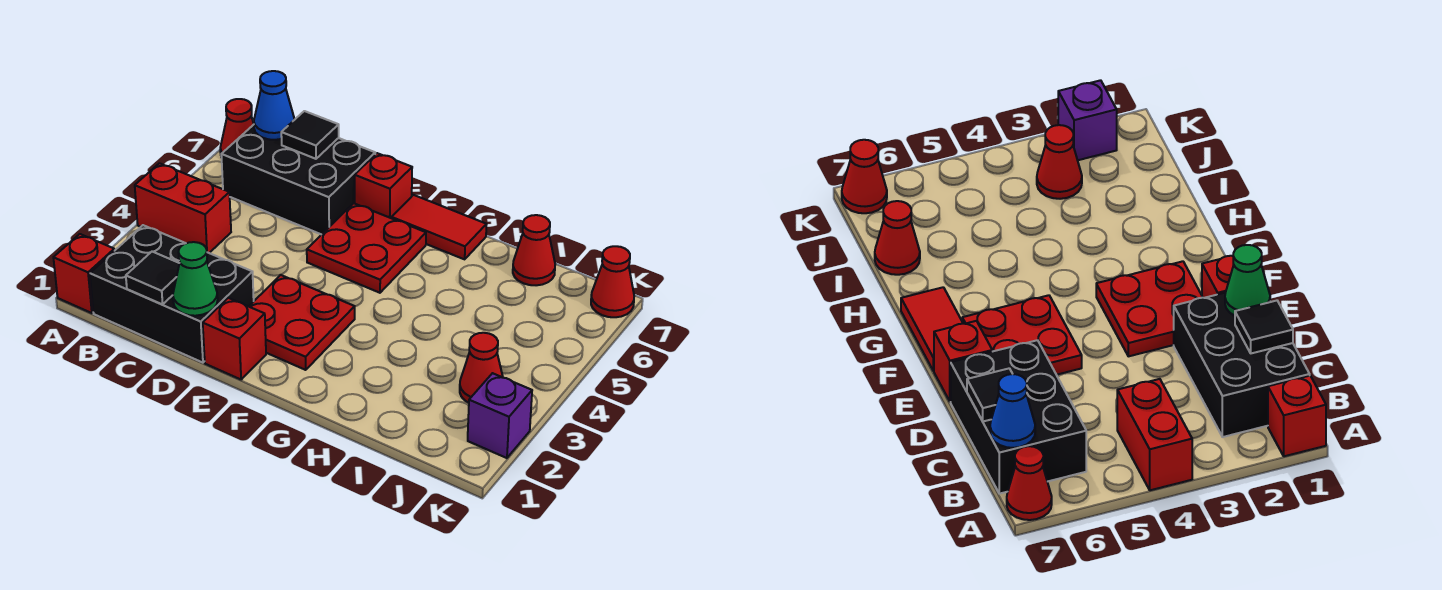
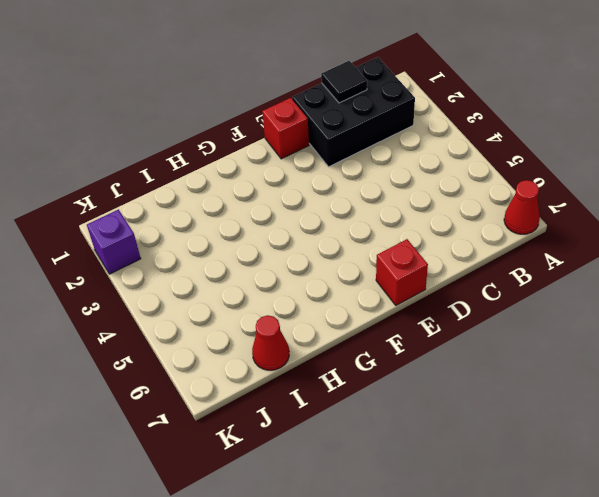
none -> red brick A1 level 1
none -> red brick A4:B4 level 1
none -> black brick B6:D7 level 1

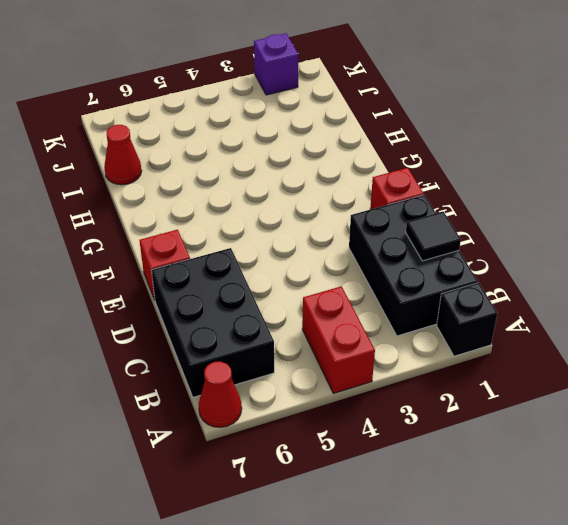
black brick A1 level 1 -> red brick A1 level 1
none -> red plate E2:F3 level 1
none -> red plate E5:F6 level 1
none -> red tile F7:G7 level 1

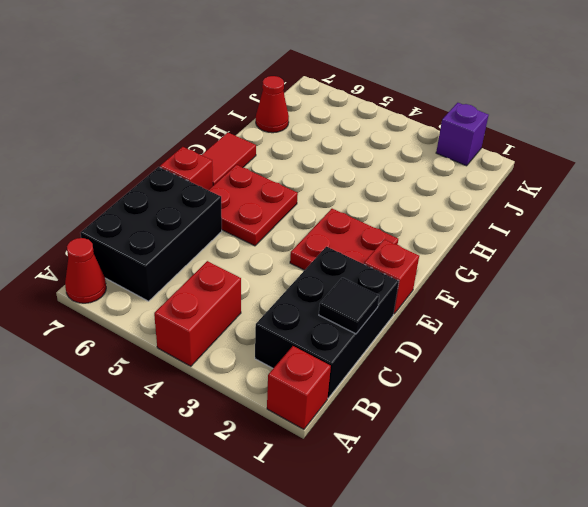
none -> red cone J3 level 1
none -> red cone K7 level 1
none -> blue cone B7 level 2

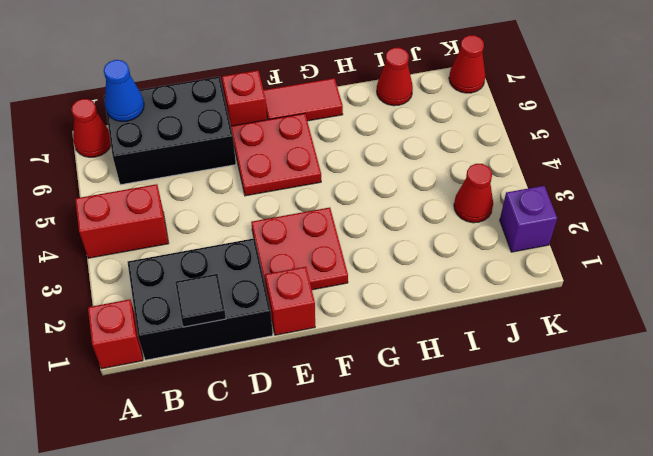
none -> black tile C7 level 2
none -> green cone D1 level 2

